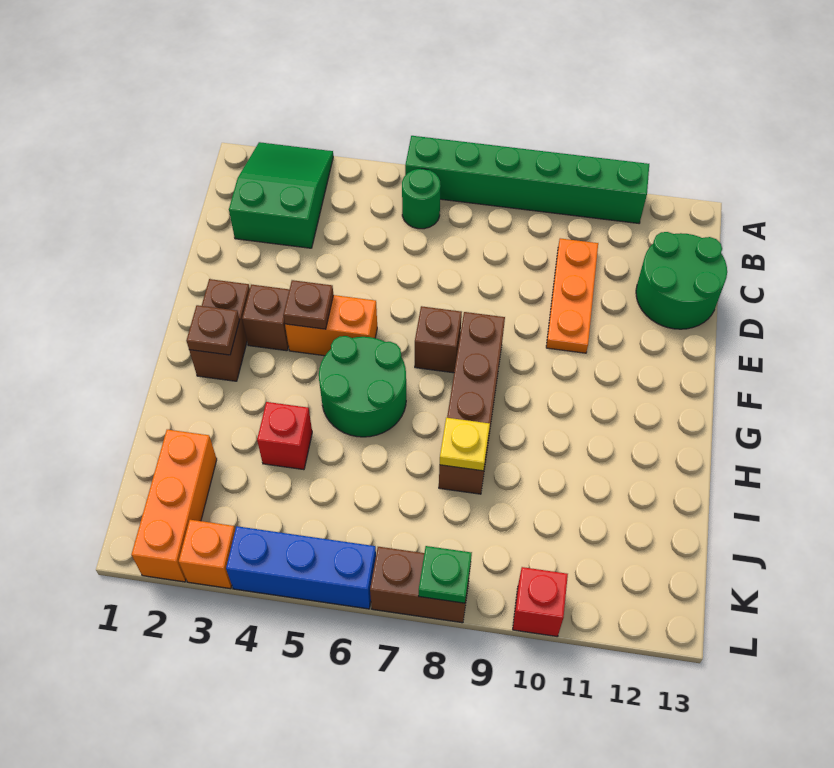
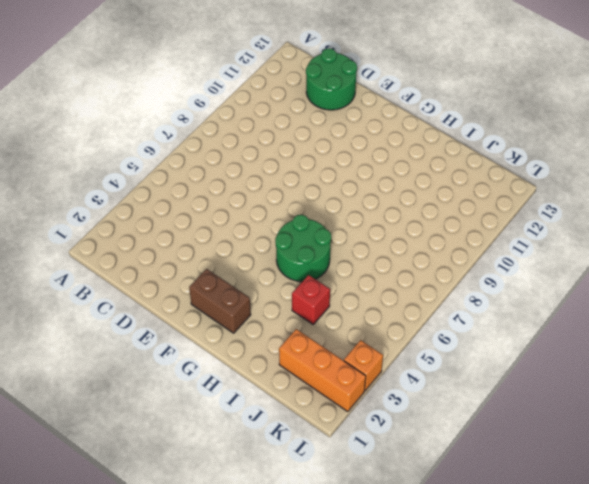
none -> green slope A2:C3 level 1 top C
none -> green brick A6:A11 level 1
none -> green round brick B6 level 1

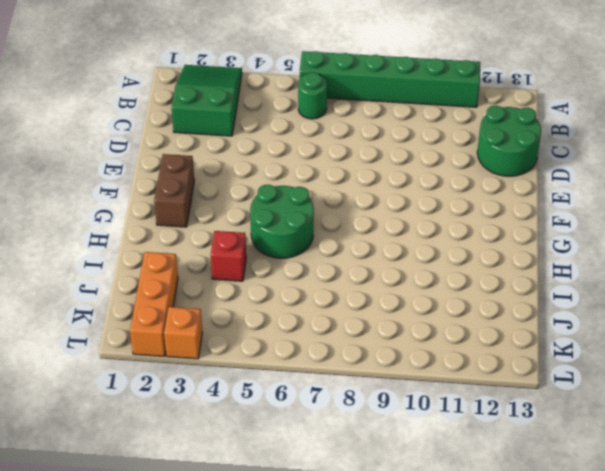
none -> orange plate C10:E10 level 1
none -> brown brick F3 level 1
none -> orange brick F4:F5 level 1

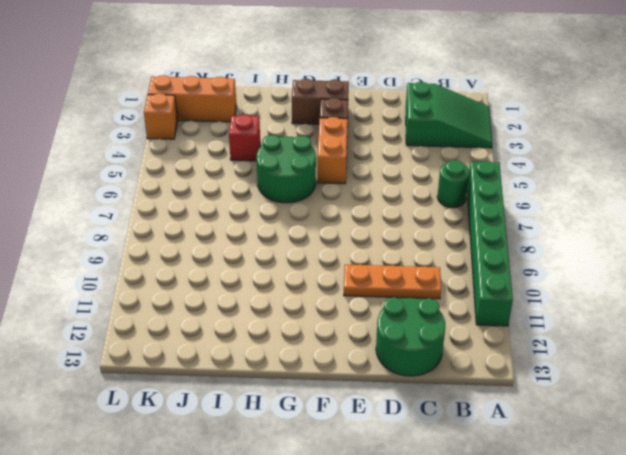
none -> brown brick F7 level 1
none -> brown brick F8:I8 level 1
none -> blue brick L4:L6 level 1

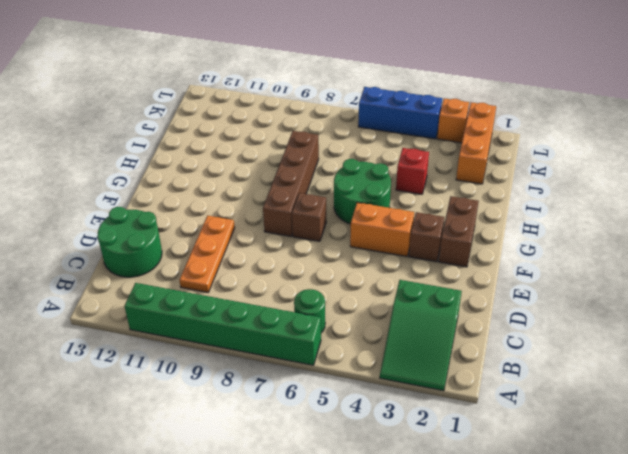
none -> brown brick L7:L8 level 1
none -> red brick L10 level 1
none -> brown plate F4 level 2

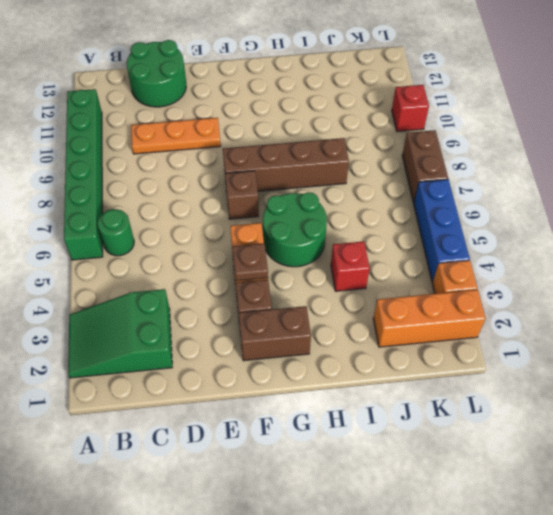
none -> brown plate G2 level 2
none -> yellow plate I8 level 2
none -> green plate L8 level 2

